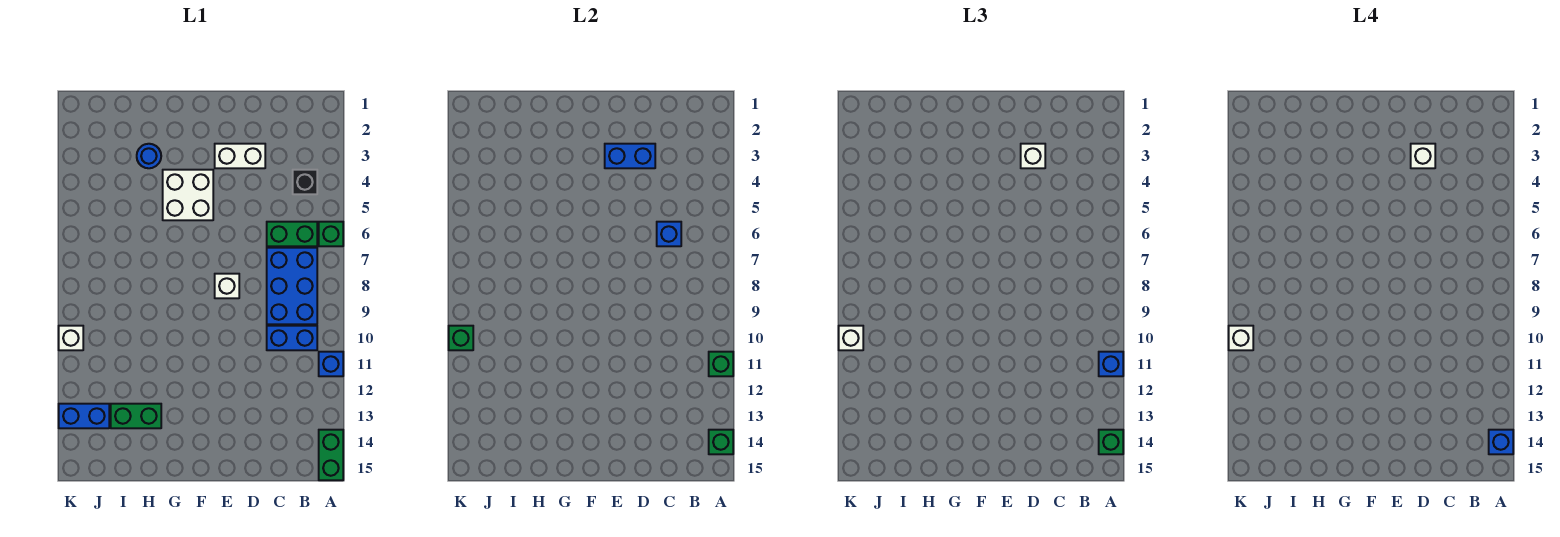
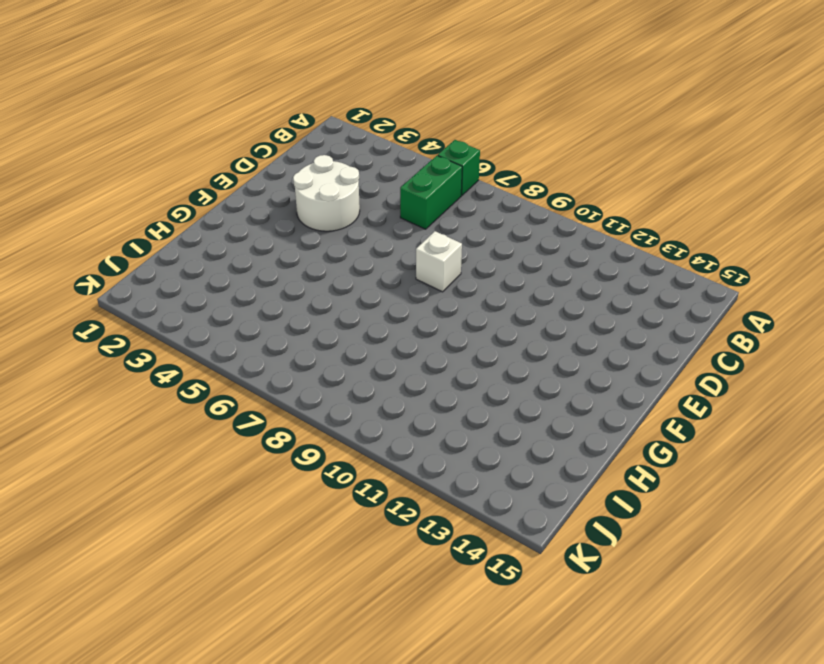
white round brick D3:E4 level 1 -> white brick D3:E3 level 1
none -> blue brick A11 level 1
none -> green brick A14:A15 level 1
none -> black brick B4 level 1

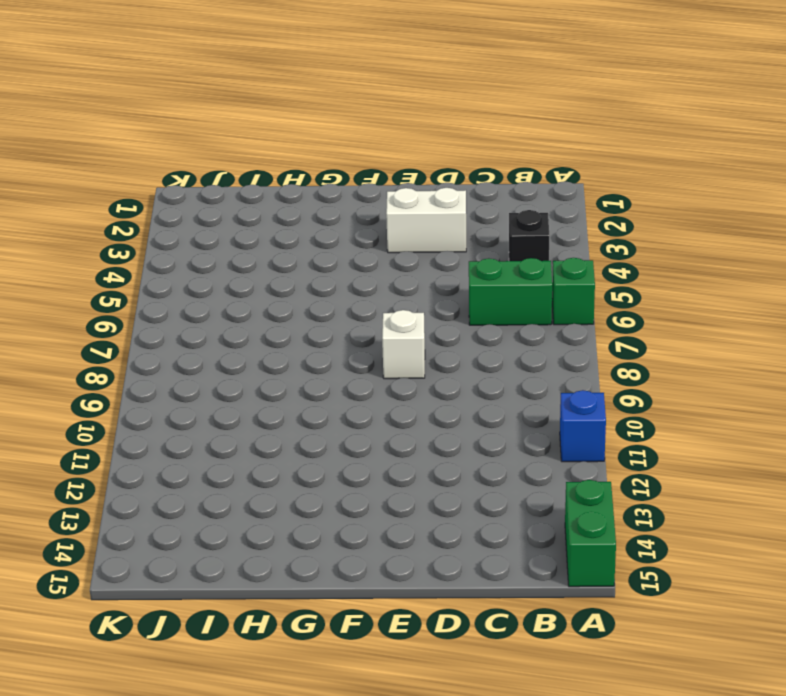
none -> blue brick B7:C9 level 1
none -> blue brick B10:C10 level 1
none -> white brick F4:G5 level 1

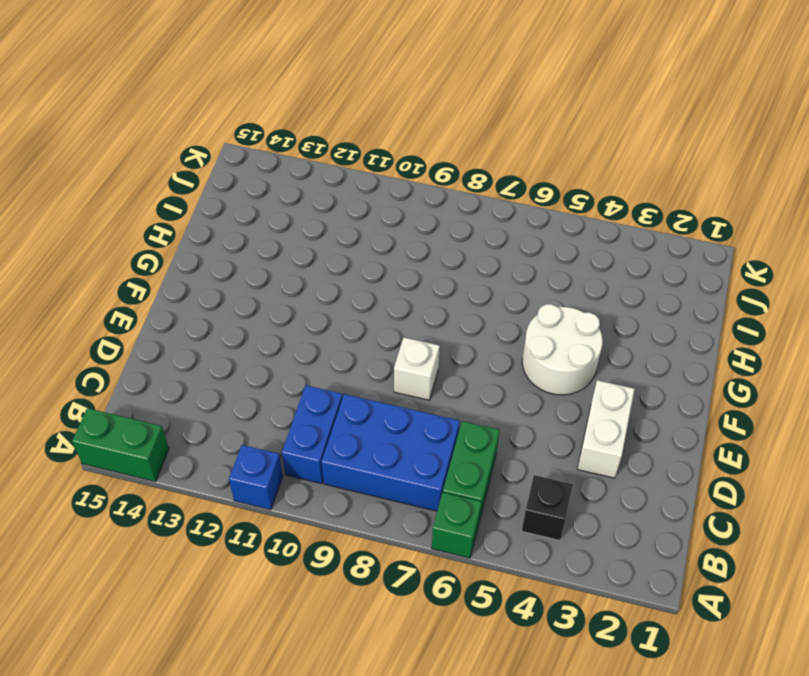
white round brick F4:G5 level 1 -> white brick F4:G5 level 1
none -> blue round brick H3 level 1
none -> green brick H13:I13 level 1
none -> blue brick J13:K13 level 1

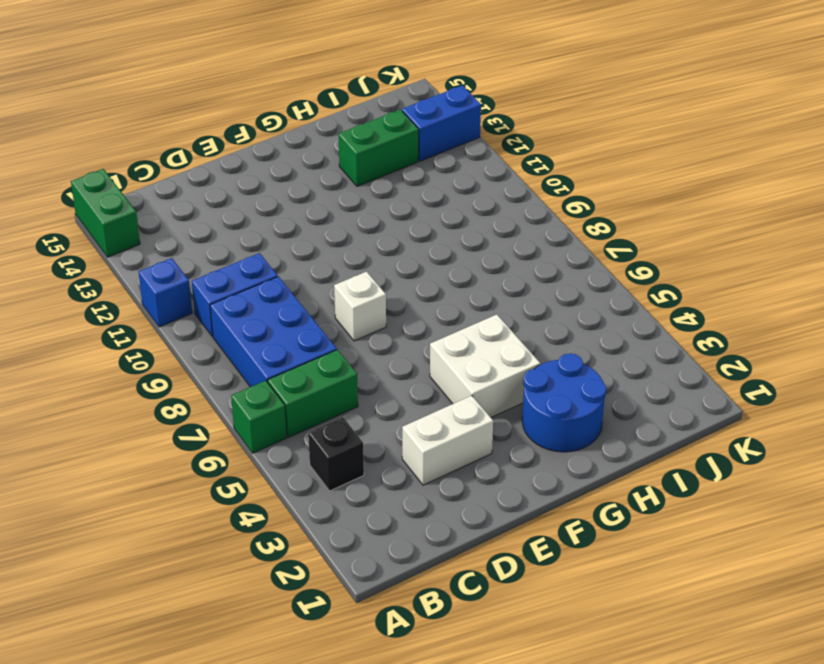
blue round brick G2:H3 level 1 -> blue round brick H3 level 1
none -> white brick K10 level 1
none -> green brick A11 level 2
none -> green brick A14 level 2

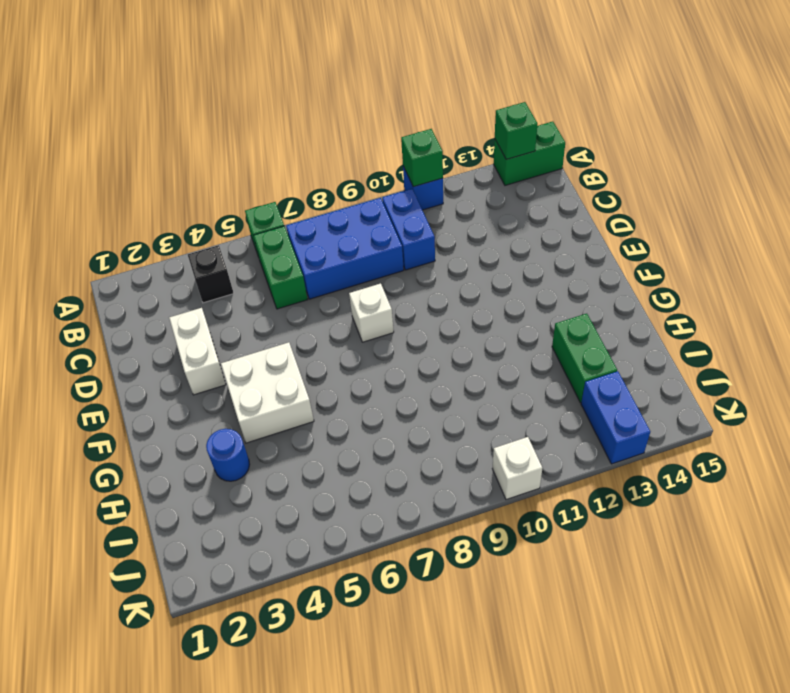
none -> blue brick C6 level 2
none -> blue brick D3:E3 level 2
none -> green brick K10 level 2

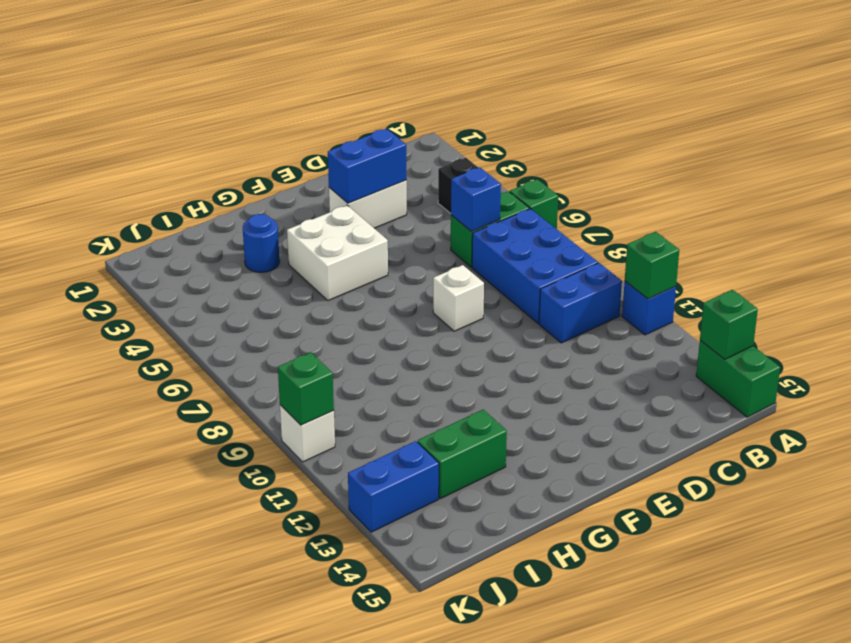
none -> blue brick A11 level 3
none -> green brick A14 level 3
none -> white brick D3 level 3

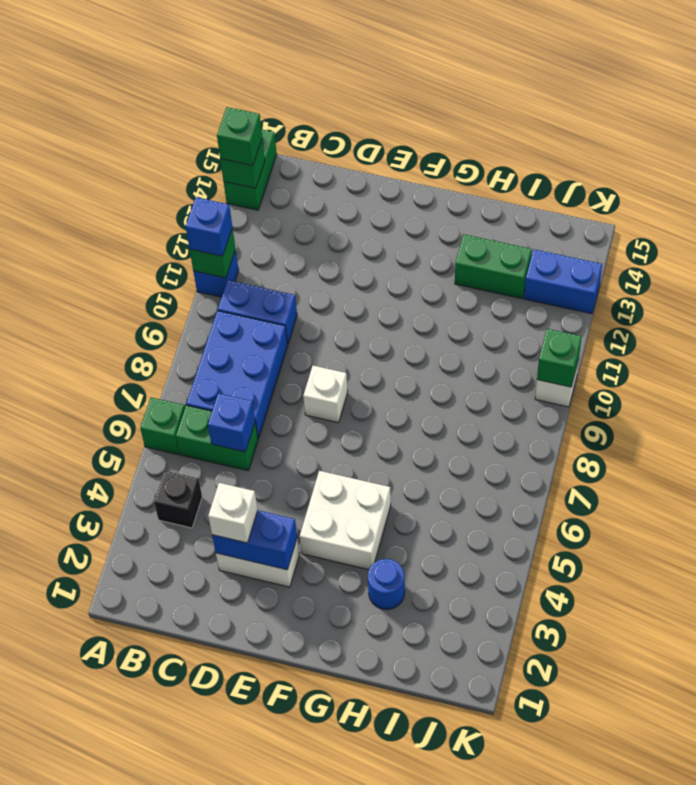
none -> white brick K10 level 3
none -> blue brick A14 level 4
none -> white brick D3 level 4

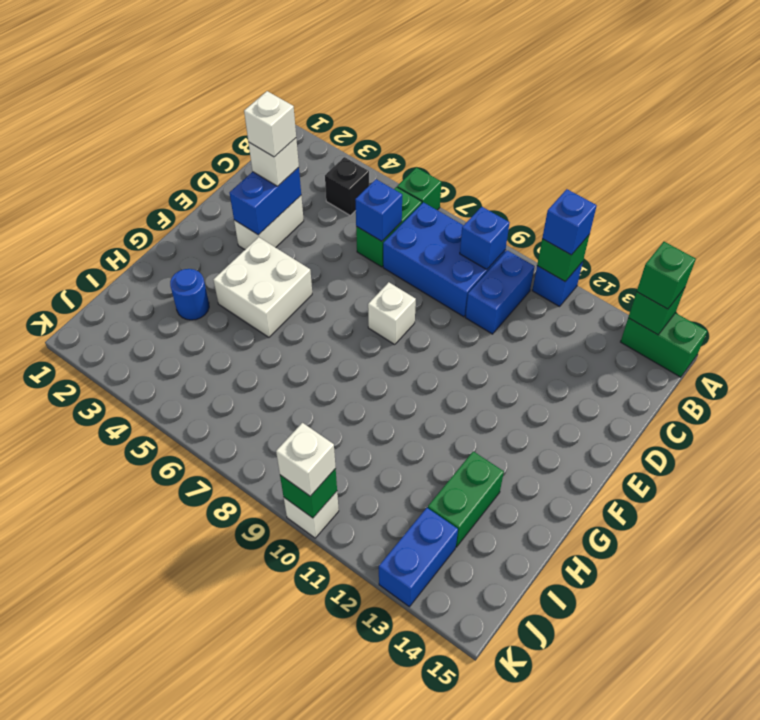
blue brick B9 level 2 -> blue brick A14 level 4
none -> white brick K10 level 4

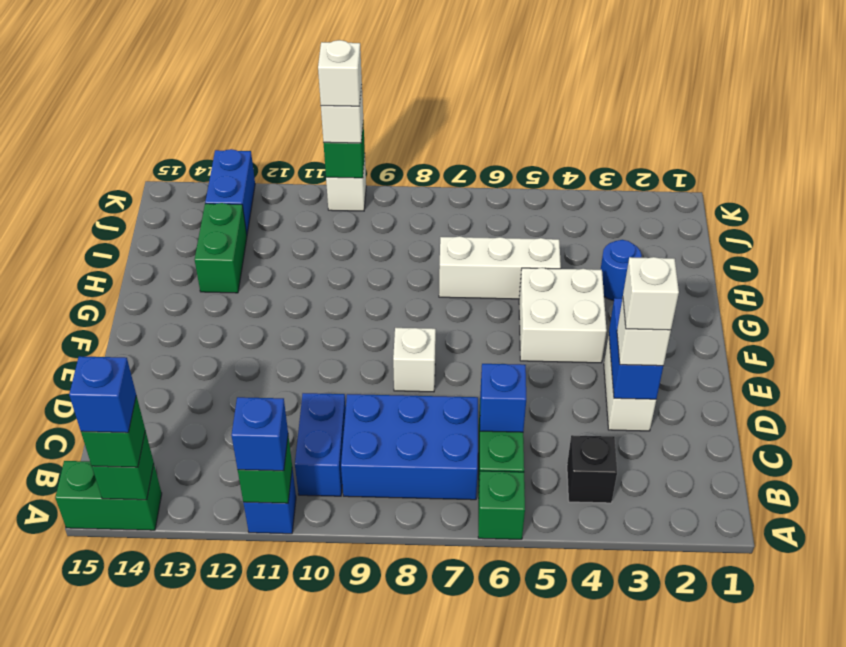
white brick H5:H7 level 1 -> none

